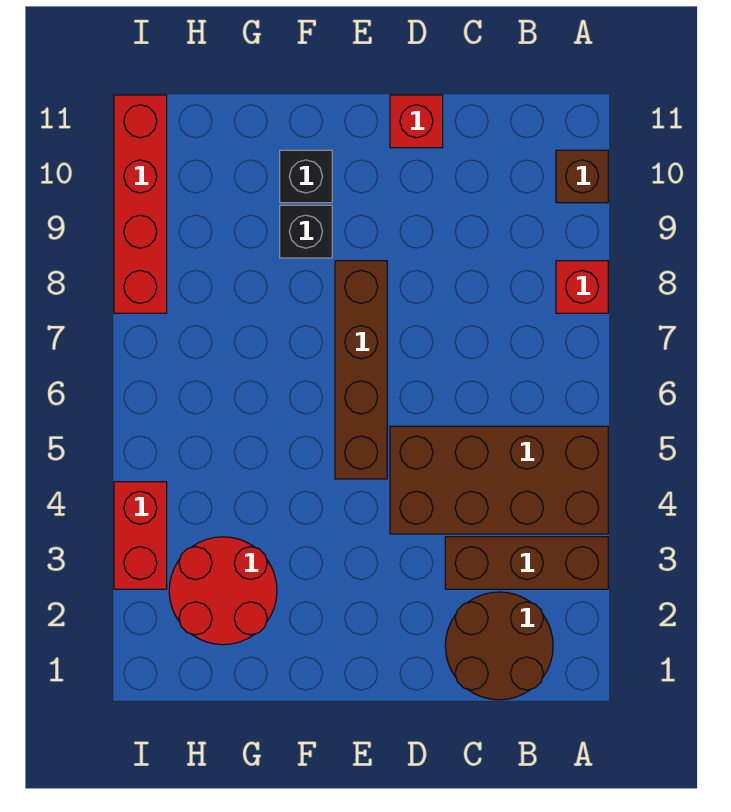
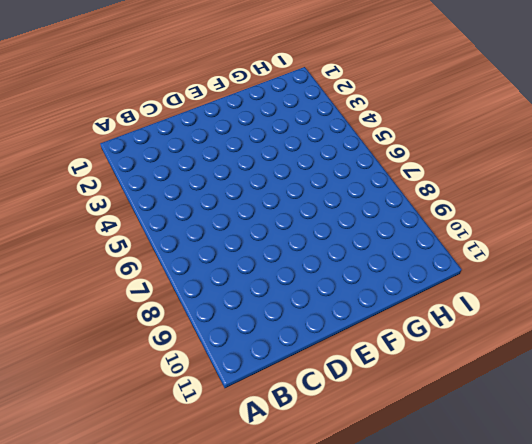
none -> brown brick A3:C3 level 1
none -> brown brick A4:D5 level 1
none -> red brick A8 level 1

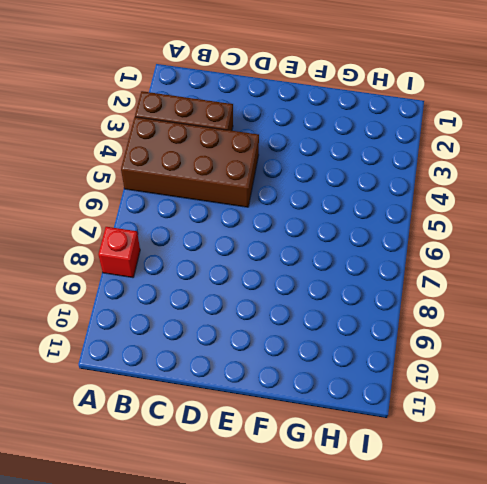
none -> brown brick A10 level 1
none -> brown round brick B1:C2 level 1
none -> red brick D11 level 1

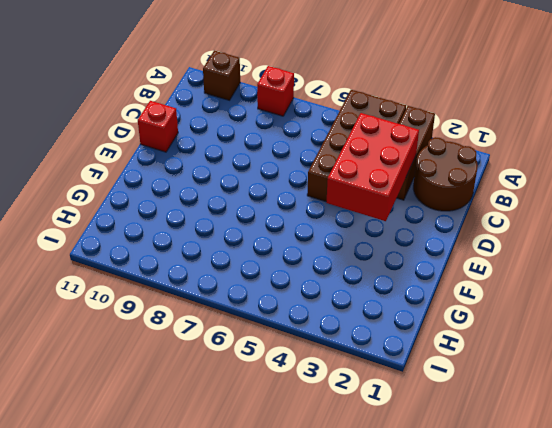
red brick C3:E4 level 2 -> none
none -> brown brick E5:E8 level 1
none -> black brick F9 level 1
none -> black brick F10 level 1

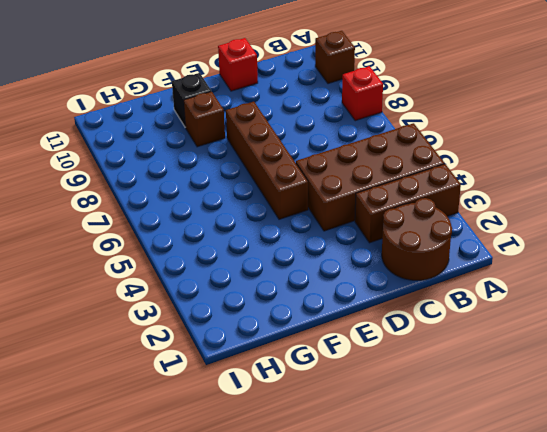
brown brick F9 level 1 -> black brick F9 level 1
none -> red round brick G2:H3 level 1
none -> red brick I3:I4 level 1
none -> red brick I8:I11 level 1

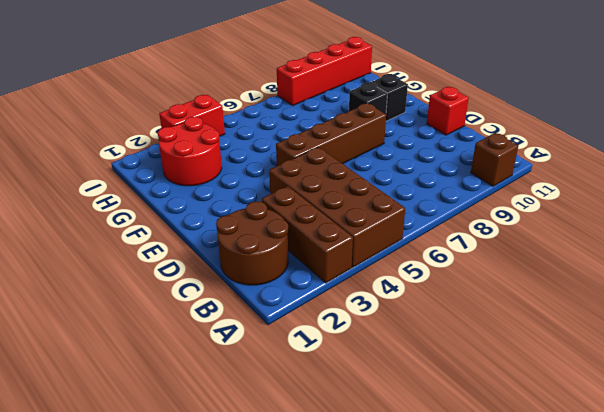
none -> red brick A8 level 1

